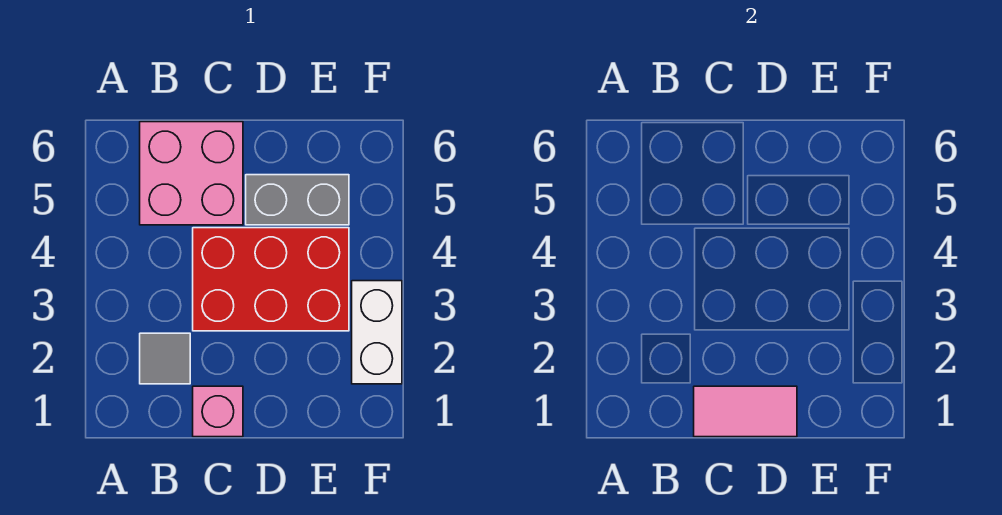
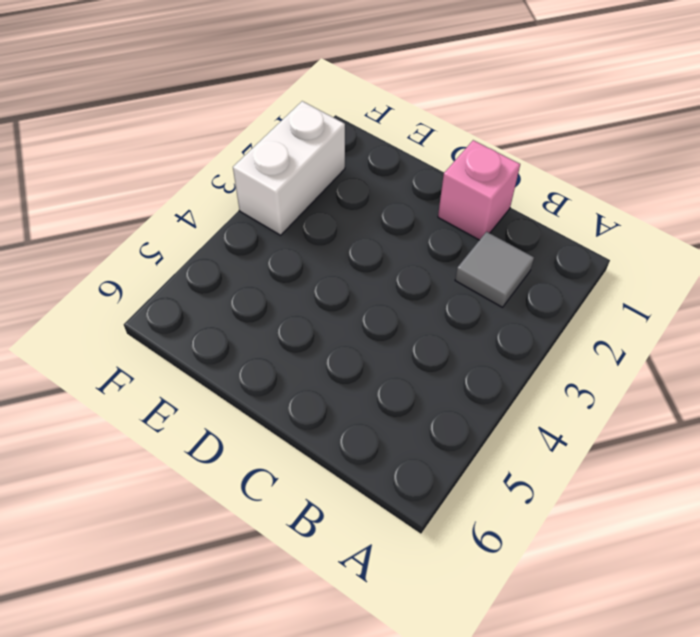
none -> pink brick B5:C6 level 1
none -> red brick C3:E4 level 1

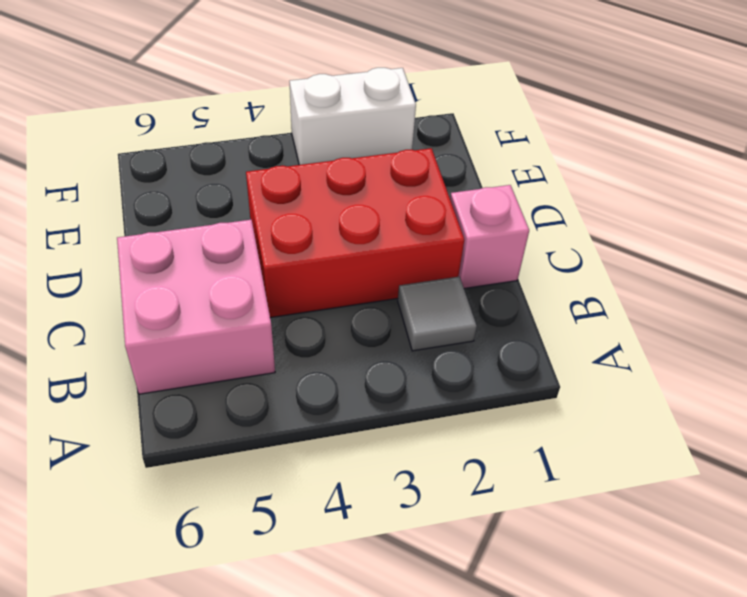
red brick C2:D4 level 1 -> red brick C3:E4 level 1
none -> grey brick D5:E5 level 1
none -> pink tile C1:D1 level 2

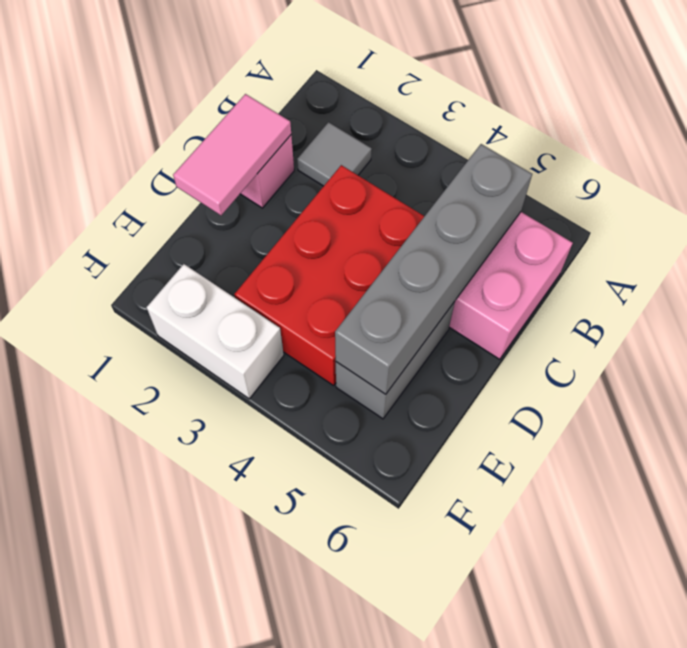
grey brick B5:E5 level 2 -> none

